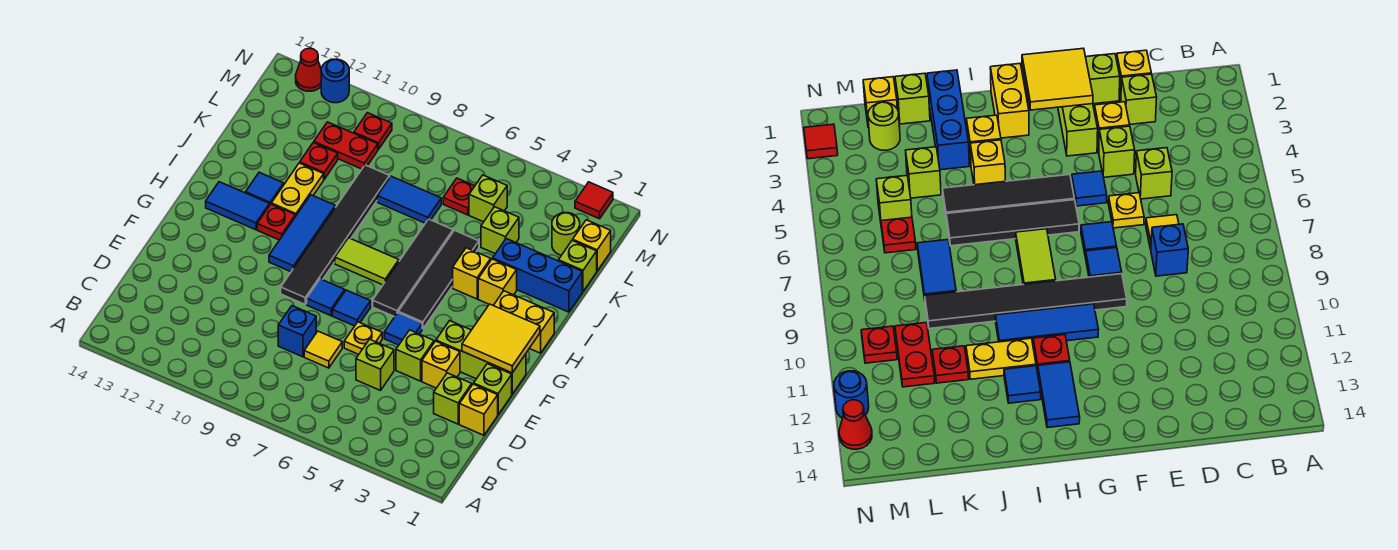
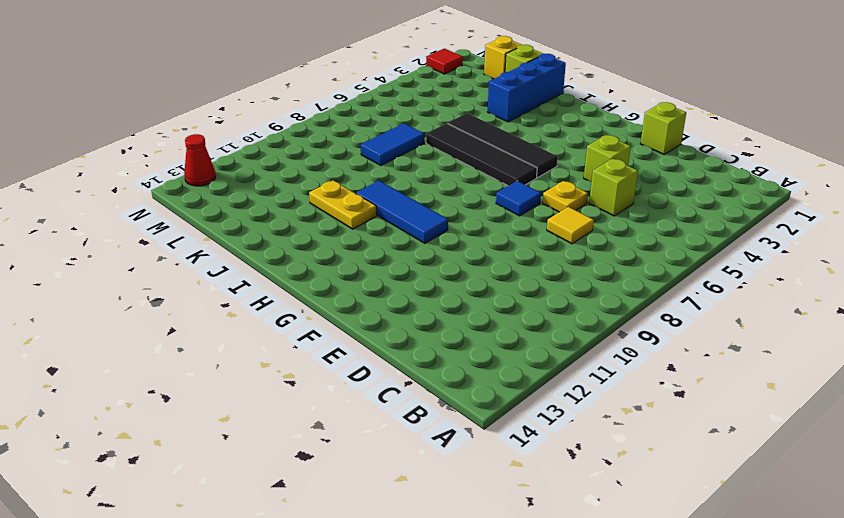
none -> yellow brick D1 level 1
none -> lime brick D2 level 1
none -> blue brick D8 level 1
none -> yellow brick E3 level 1

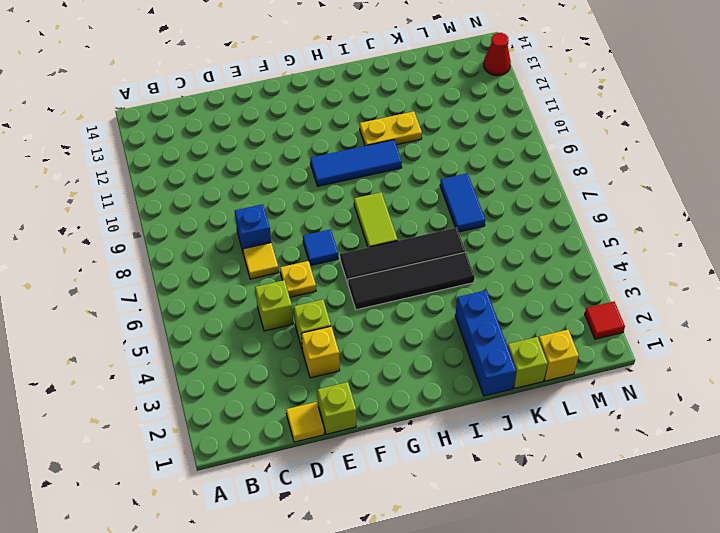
yellow tile D1 level 1 -> yellow brick D1 level 1
none -> lime brick D2 level 1
none -> lime brick F1:F3 level 1
none -> blue tile F5 level 1
none -> blue tile F8 level 1

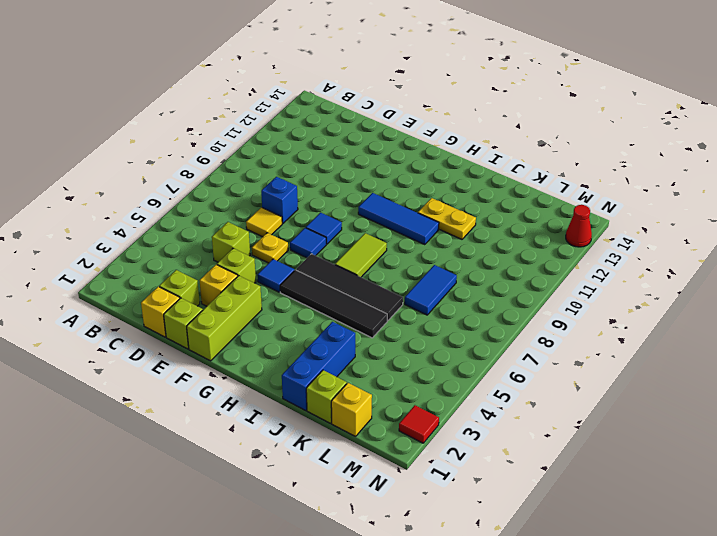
none -> black tile F9:K9 level 1
none -> yellow brick H1:H2 level 1
none -> red plate H11 level 1
none -> blue tile H12:H13 level 1

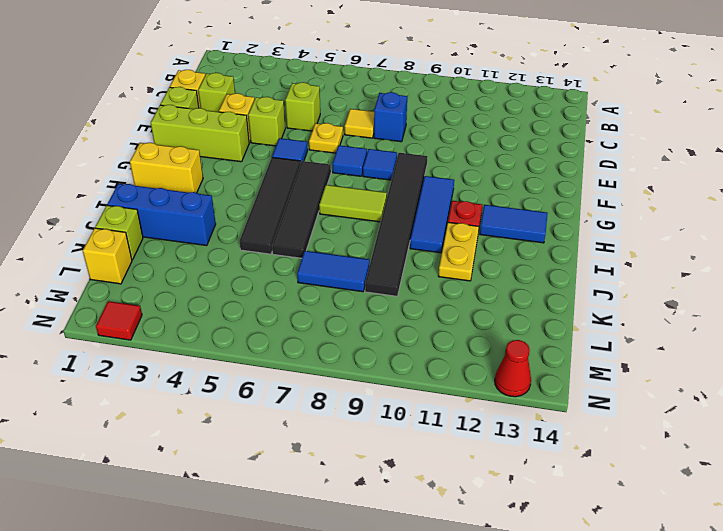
none -> yellow brick I3 level 1
none -> yellow brick I4 level 1
none -> blue tile I12 level 1
none -> lime brick K4 level 1

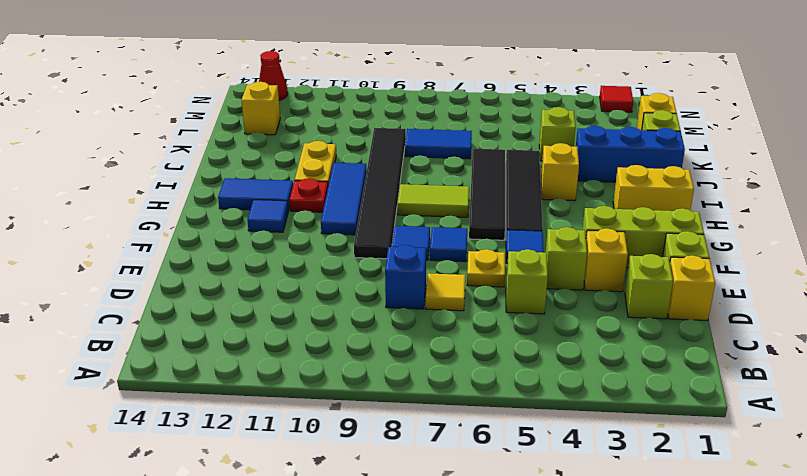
blue tile G12 level 1 -> blue tile I12 level 1
yellow brick L13 level 1 -> yellow brick I3 level 1
none -> red plate K11 level 1
none -> lime round brick L2 level 1
none -> lime brick L5 level 1
none -> red plate L6 level 1

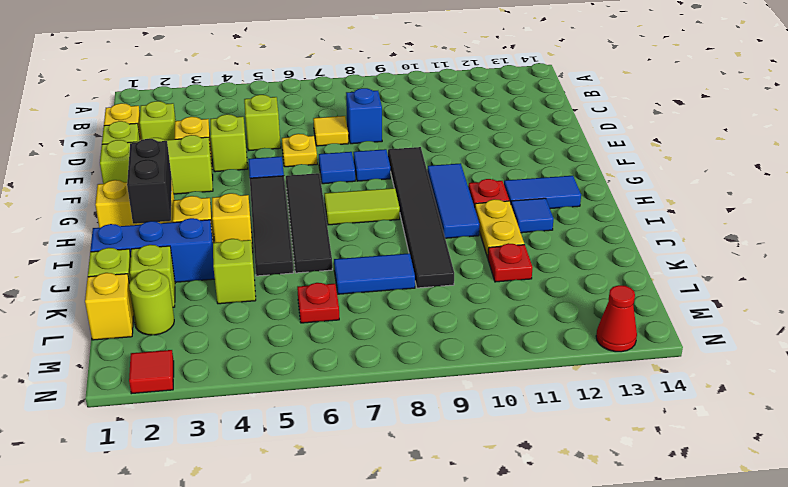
black brick H2:I2 level 2 -> none
lime brick K2 level 1 -> lime brick L5 level 1
none -> red plate L10:L11 level 1
none -> red plate M10 level 1
none -> blue round brick N12 level 1
none -> yellow tile F1:G2 level 2

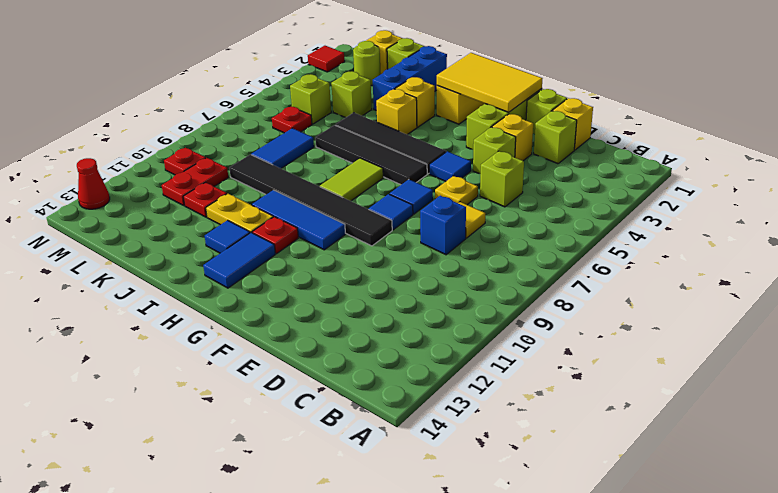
yellow tile F1:H2 level 2 -> yellow tile F1:G2 level 2
none -> blue round brick N12 level 1

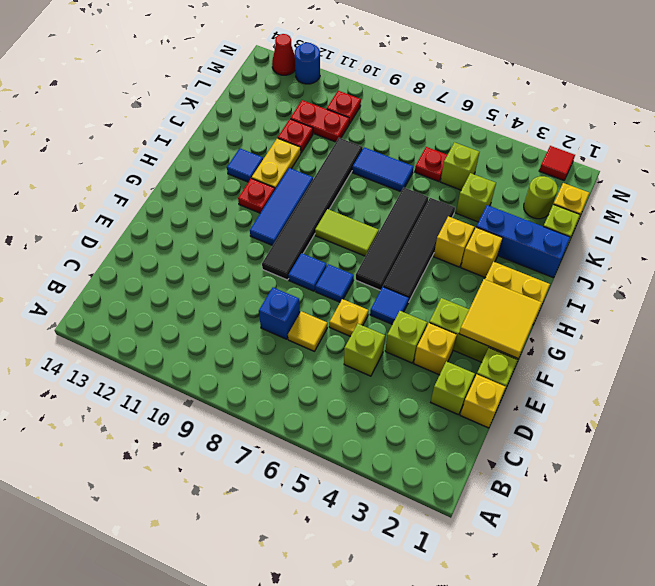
none -> blue tile H12:H13 level 1

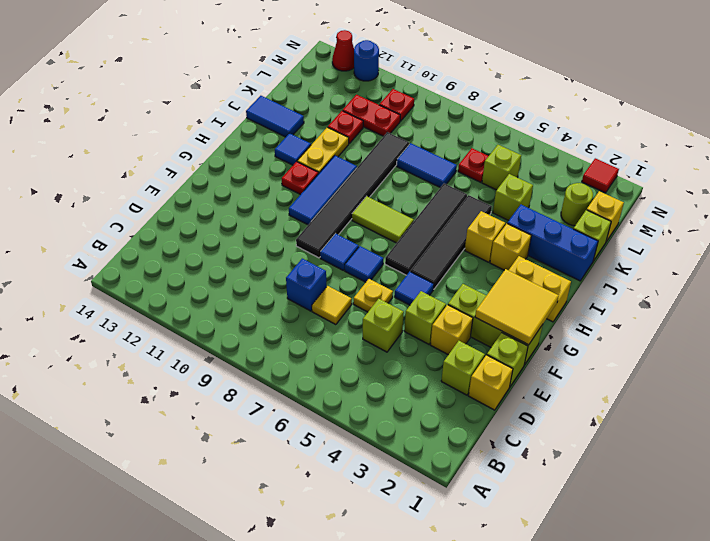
blue tile J13:J14 level 1 -> blue tile H12:H13 level 1

